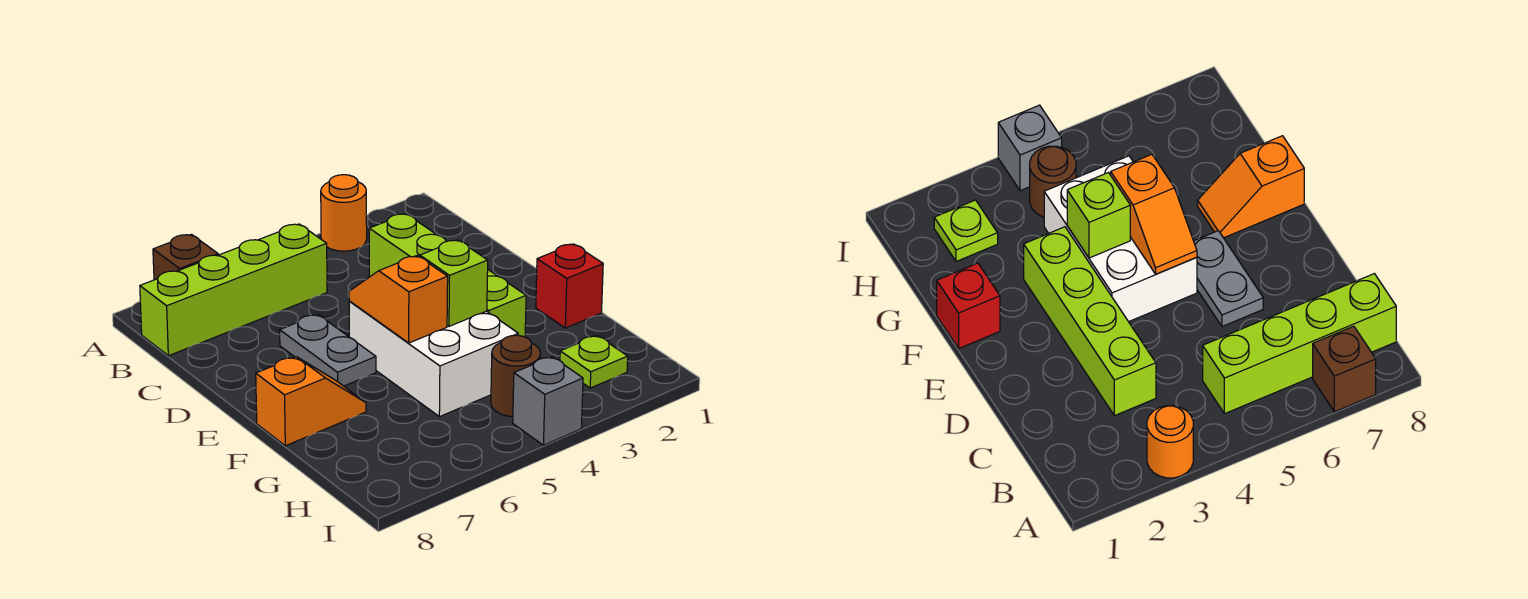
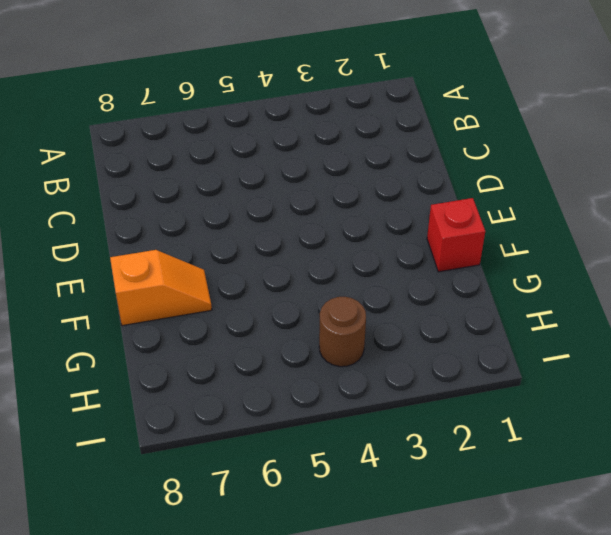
none -> orange round brick A3 level 1
none -> brown brick A7 level 1
none -> lime brick B5:B8 level 1

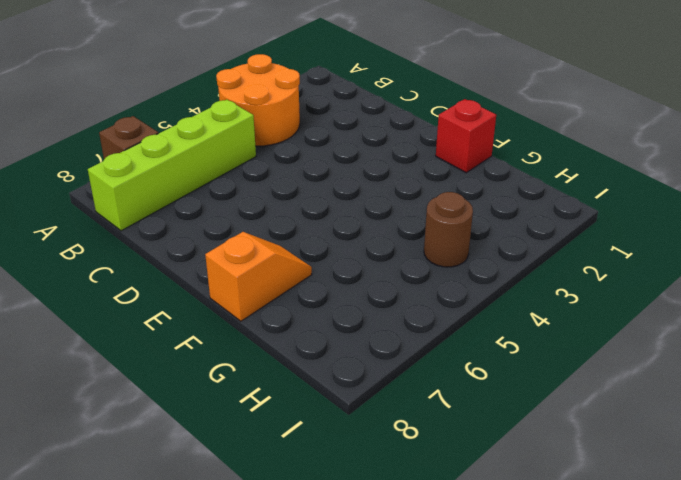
orange round brick A3:B4 level 1 -> orange round brick A3 level 1
none -> lime brick C3:F3 level 1
none -> grey plate D6:E6 level 1
none -> white brick E4:G5 level 1

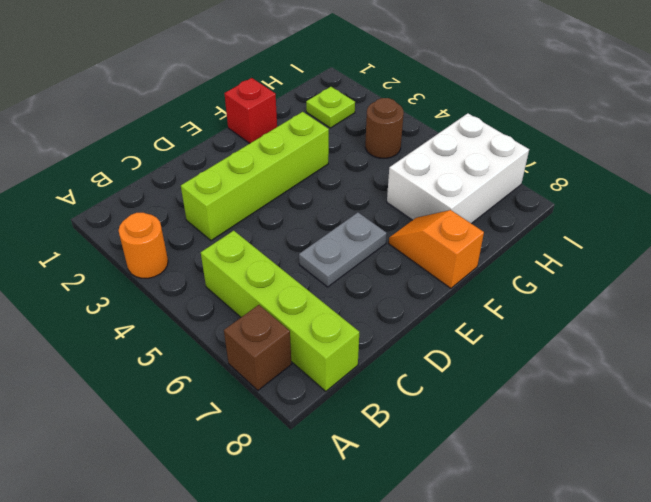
white brick G6:I7 level 1 -> white brick E4:G5 level 1
none -> grey brick I4 level 1
none -> orange slope E5:F5 level 2 top F
none -> lime brick F4 level 2

